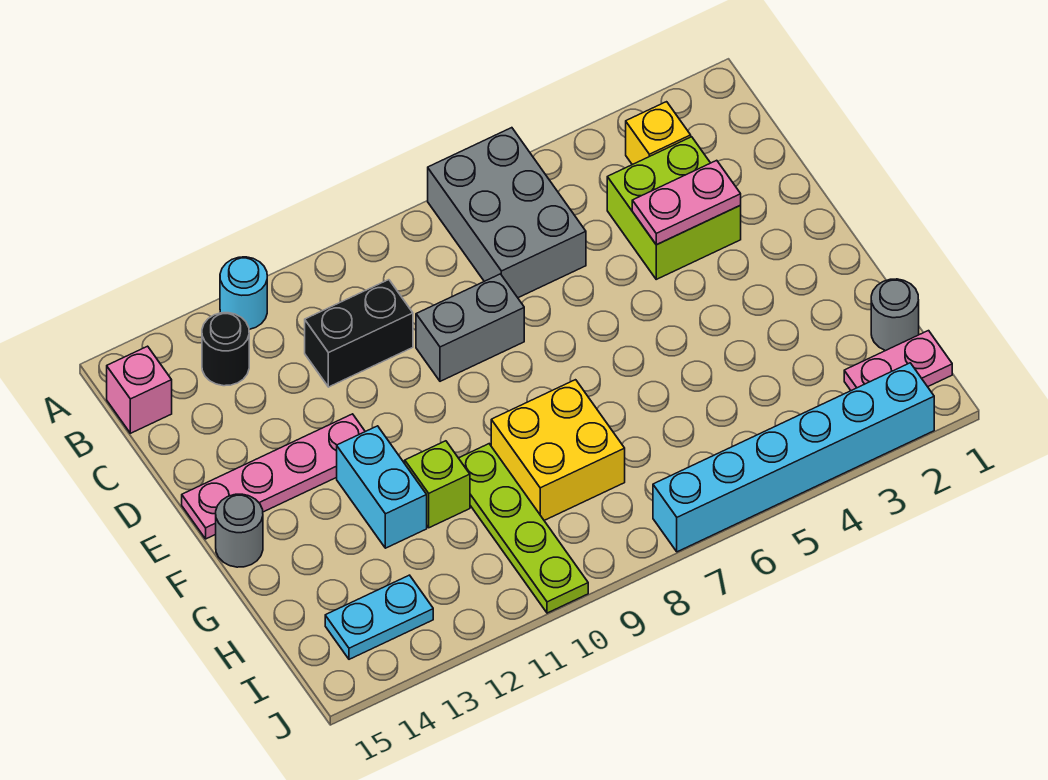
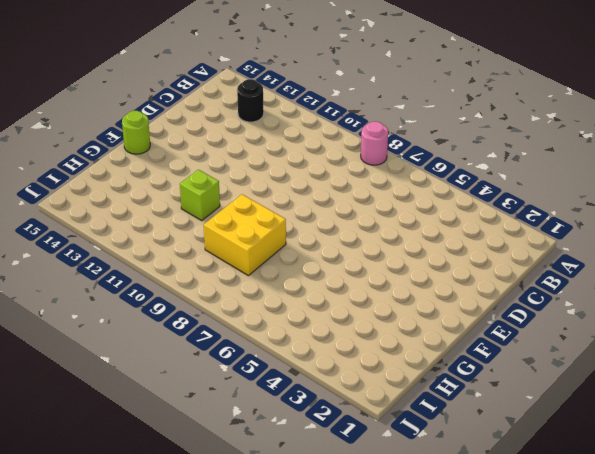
pink round brick A8 level 1 -> none
lime round brick F15 level 1 -> grey round brick F15 level 1
none -> grey brick A6:C7 level 1
none -> cyan round brick A12 level 1
none -> yellow brick B3 level 1

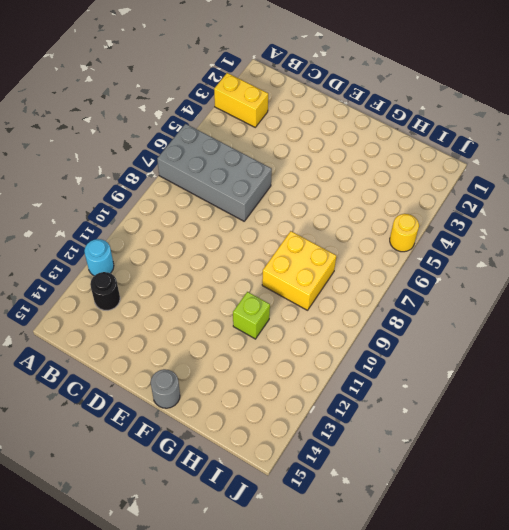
yellow brick A3:B3 level 1 -> yellow brick B3 level 1
grey brick A6:D7 level 1 -> grey brick A6:C7 level 1
yellow round brick J5 level 1 -> cyan brick J2:J7 level 1
none -> pink brick B15 level 1
none -> lime brick C3:D4 level 1
none -> black brick C10:C11 level 1

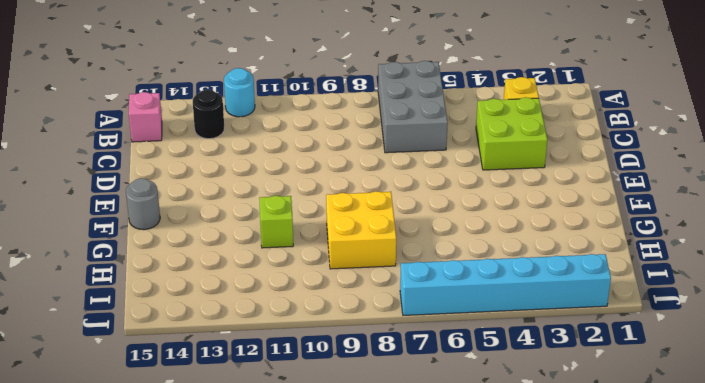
none -> black brick C10:C11 level 1
none -> grey brick D8:D9 level 1
none -> pink plate E12:E15 level 1

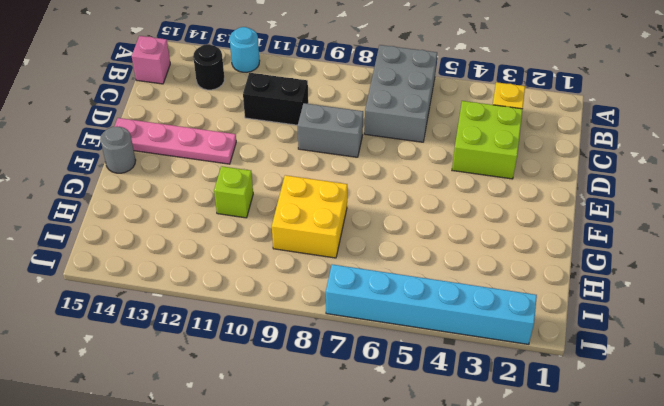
none -> cyan brick F12:G12 level 1
none -> lime plate G10:J10 level 1
none -> grey round brick H1 level 1

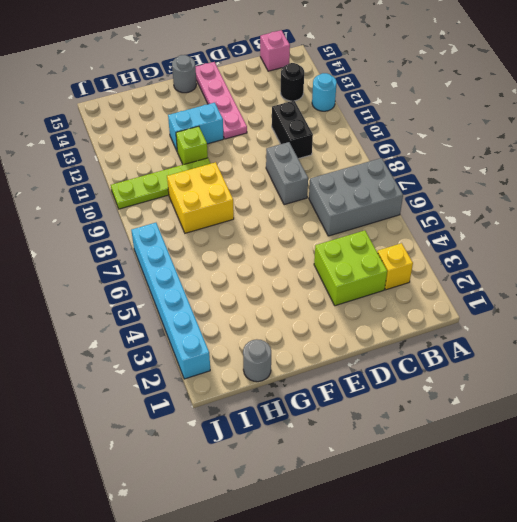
none -> pink plate I1:I2 level 1
none -> cyan plate I13:I14 level 1
none -> pink plate D3:D4 level 2

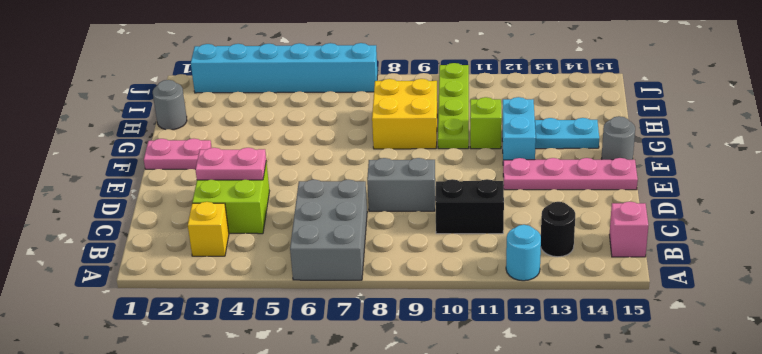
pink plate F1:F2 level 1 -> pink plate I1:I2 level 1
cyan plate G13:G14 level 1 -> cyan plate I13:I14 level 1

